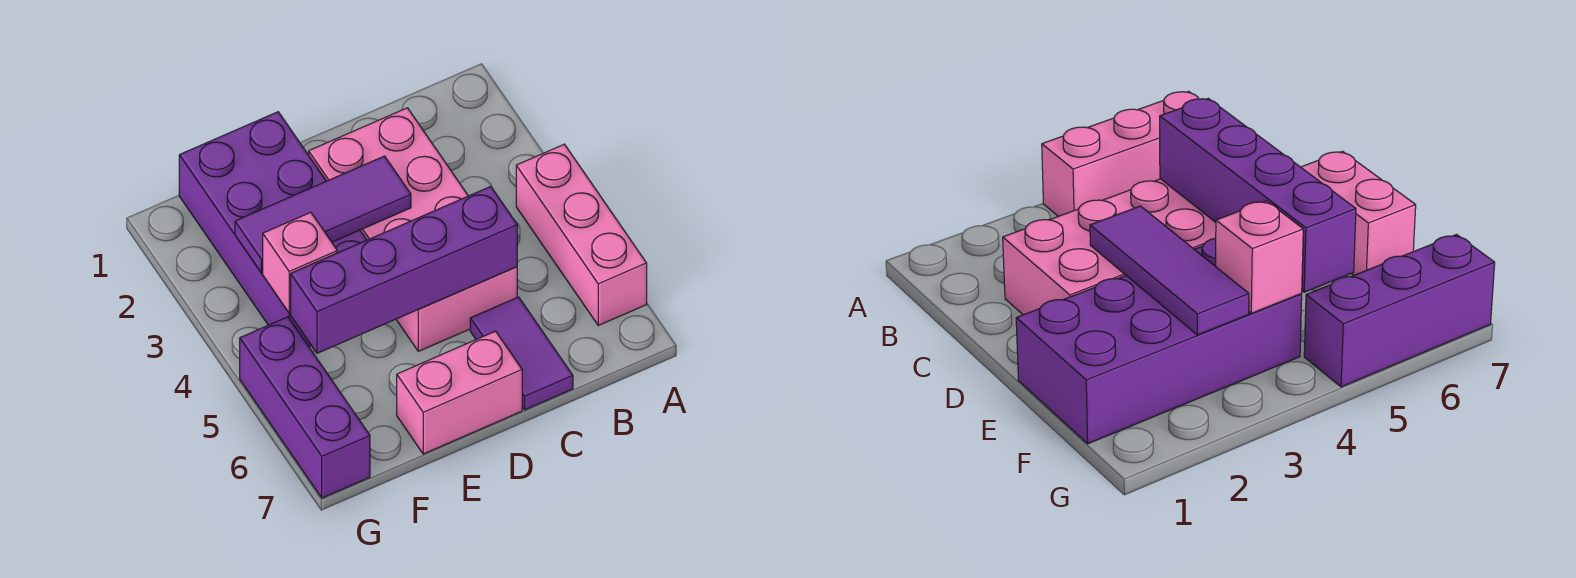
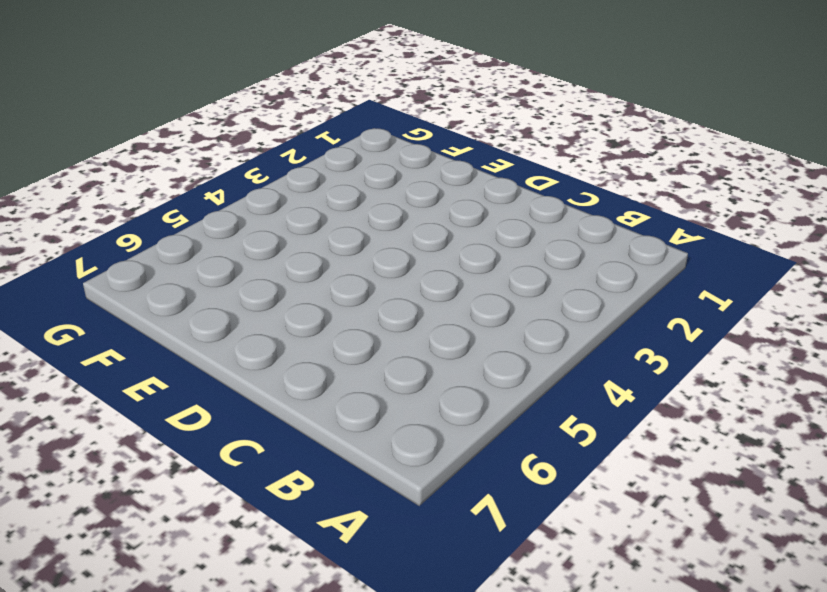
none -> pink brick A4:A6 level 1
none -> pink brick C2:D5 level 1

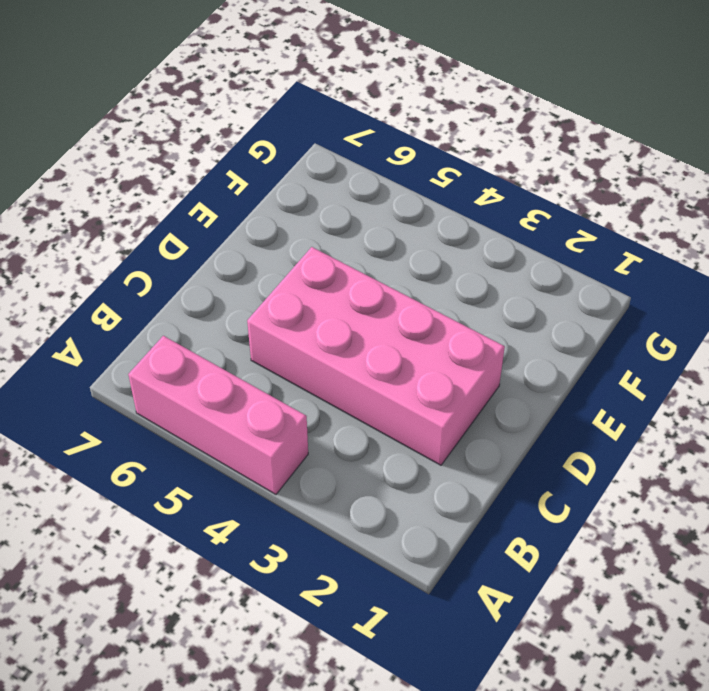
none -> purple tile C6:C7 level 1
none -> pink brick D7:E7 level 1

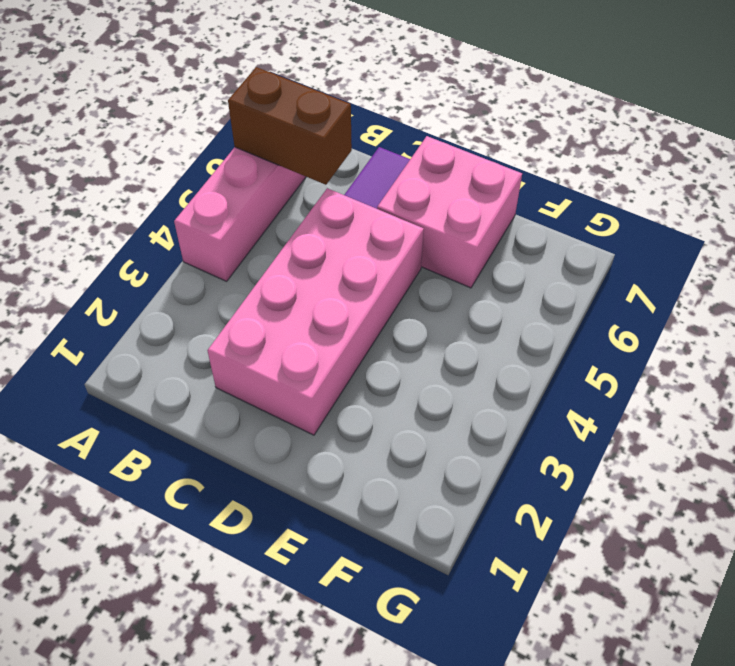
brown brick A6:B6 level 2 -> none
pink brick D6:E7 level 1 -> pink brick D7:E7 level 1
none -> purple brick E1:F4 level 1
none -> purple brick G5:G7 level 1

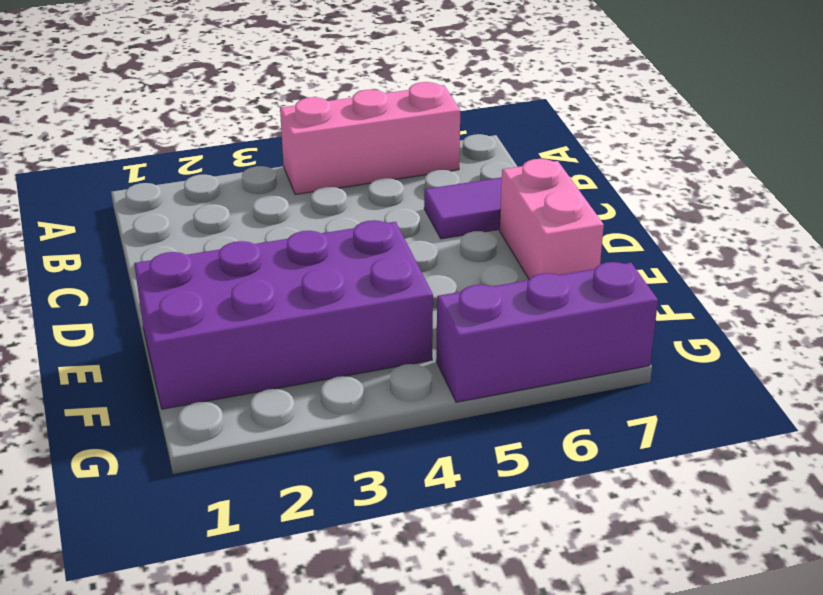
none -> pink brick C2:D5 level 1
none -> purple brick C5:F5 level 2

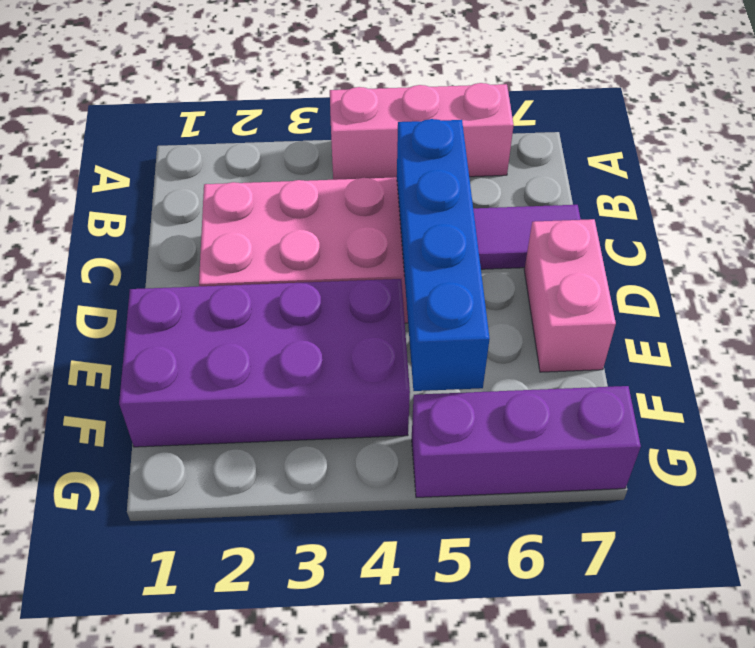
blue brick C5:F5 level 2 -> purple brick C5:F5 level 2
none -> purple tile D3:F3 level 2
none -> pink brick F4 level 2

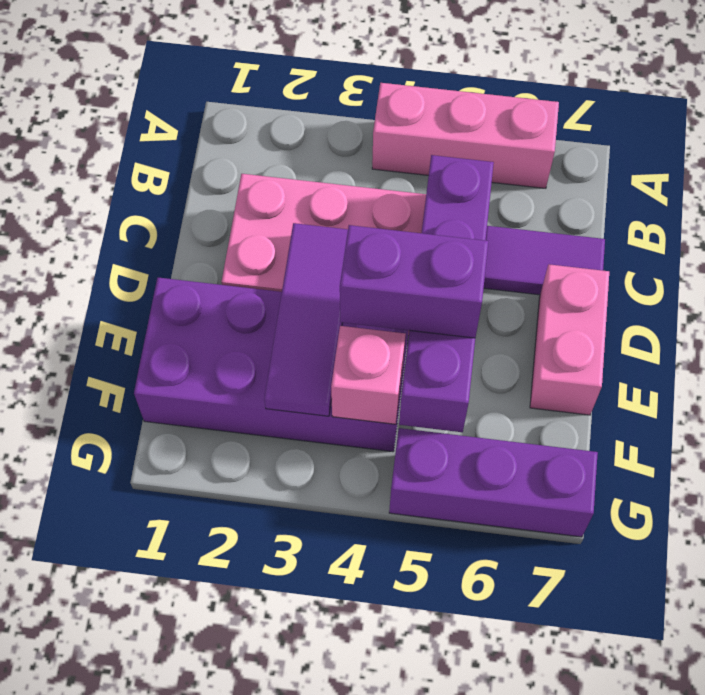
purple brick E4:E5 level 3 -> none

